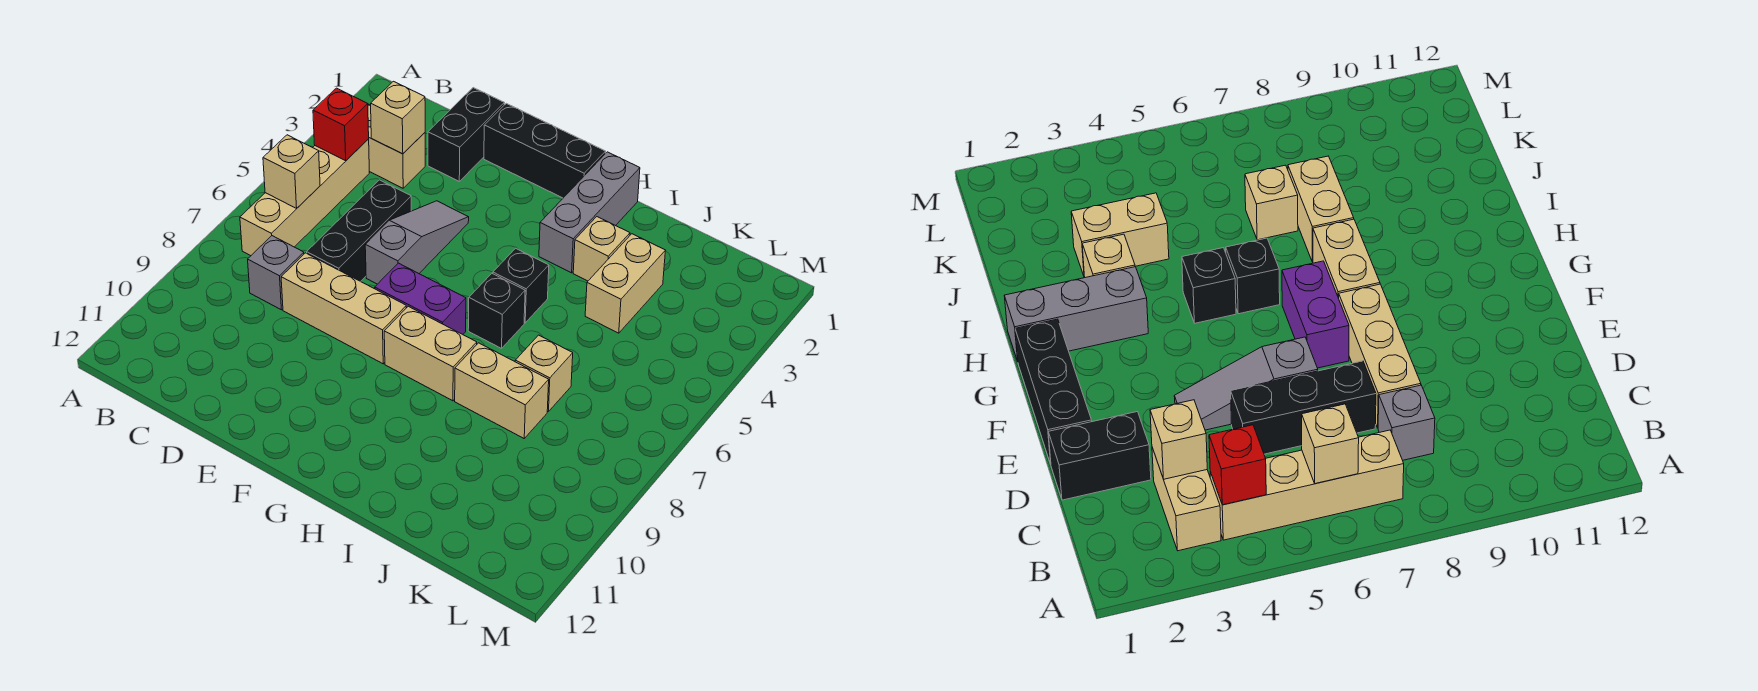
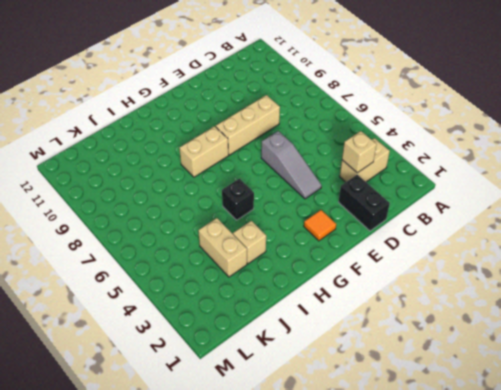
orange tile F2 level 1 -> none
none -> tan brick B4:B7 level 1
none -> grey brick C8 level 1
none -> black brick D5:D7 level 1

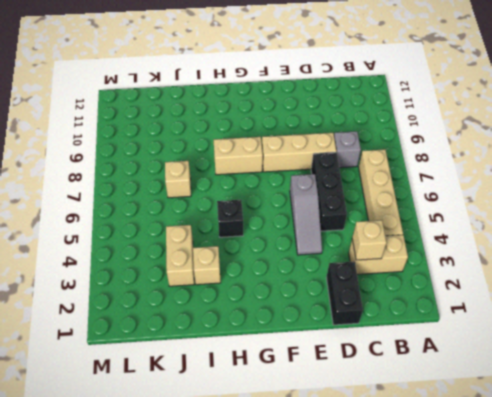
none -> black brick E1:G1 level 1
none -> purple brick F7:G7 level 1
none -> grey brick H1:H3 level 1

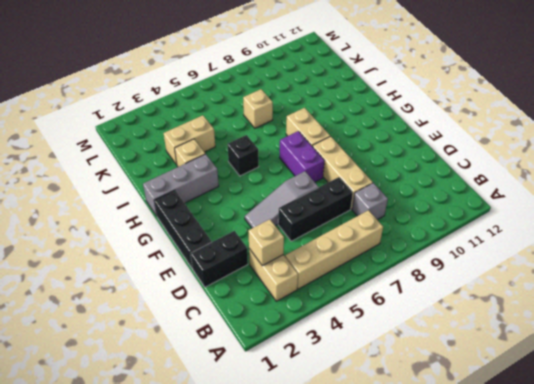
none -> black brick H6 level 1
none -> tan brick I8:J8 level 1
none -> red brick B4 level 2

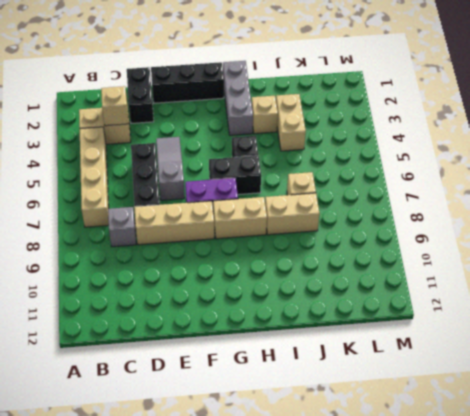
black brick G6:H6 level 1 -> black brick H6 level 1
none -> red brick B4 level 2
none -> tan brick B6 level 2

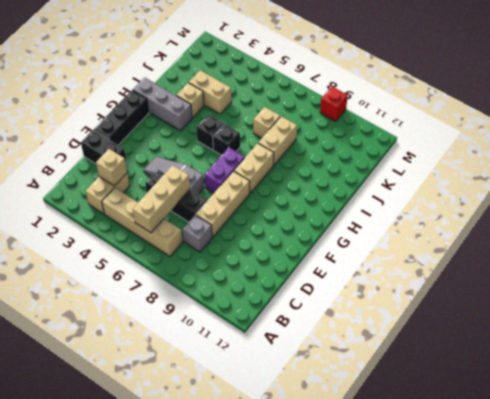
tan brick B6:D6 level 2 -> tan brick B6 level 2
red brick M9 level 1 -> red brick B4 level 2

